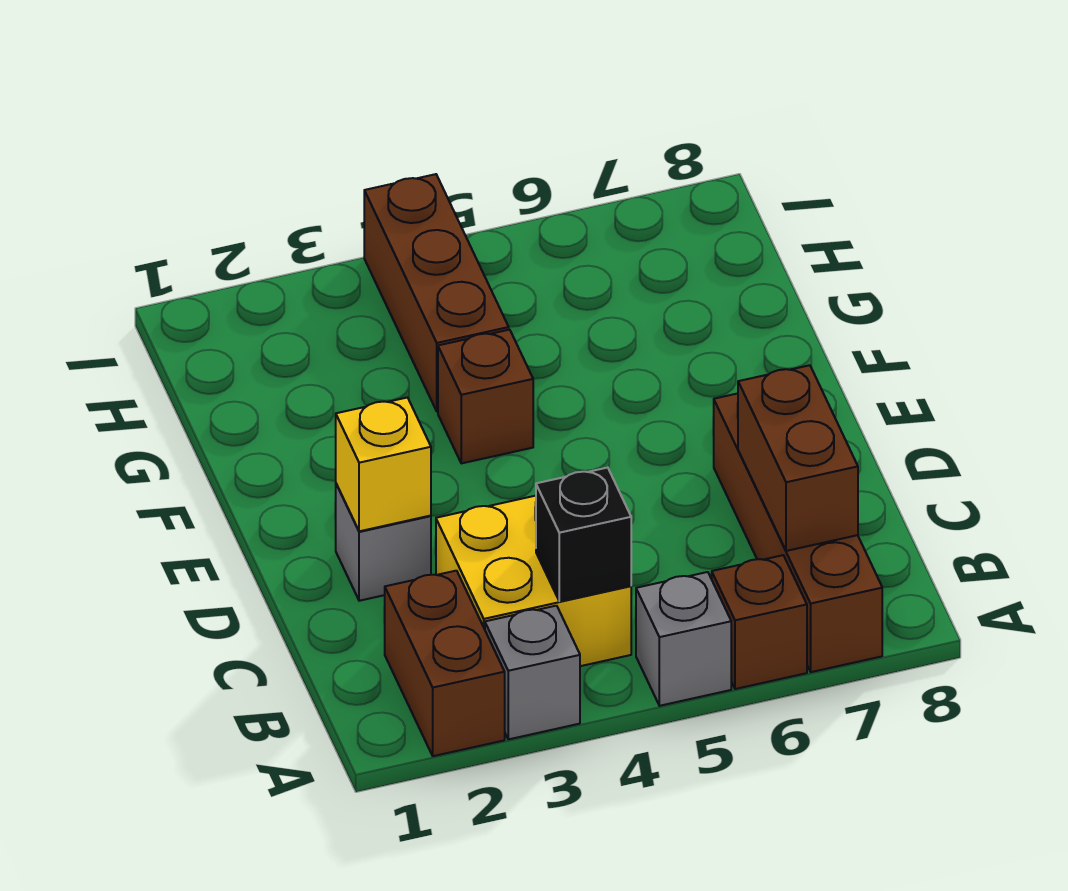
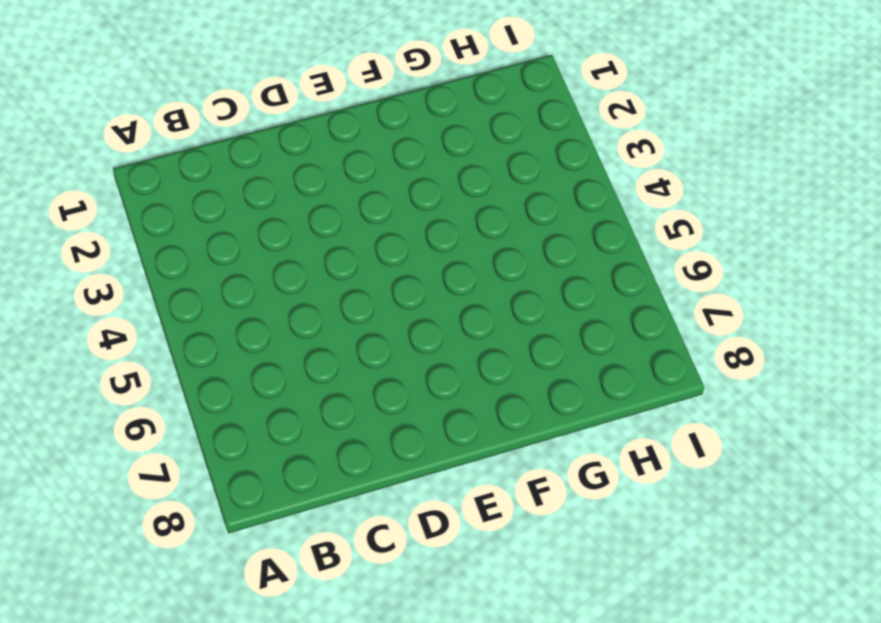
none -> brown brick A2:B2 level 1
none -> grey brick A3 level 1
none -> grey brick A5 level 1

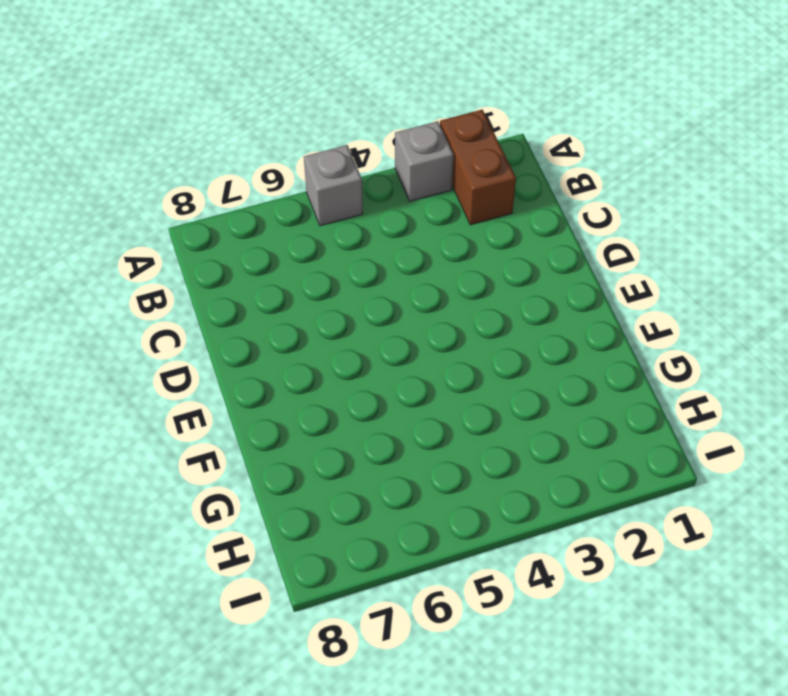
none -> brown brick A6 level 1
none -> brown brick A7:D7 level 1
none -> yellow brick B3:C4 level 1

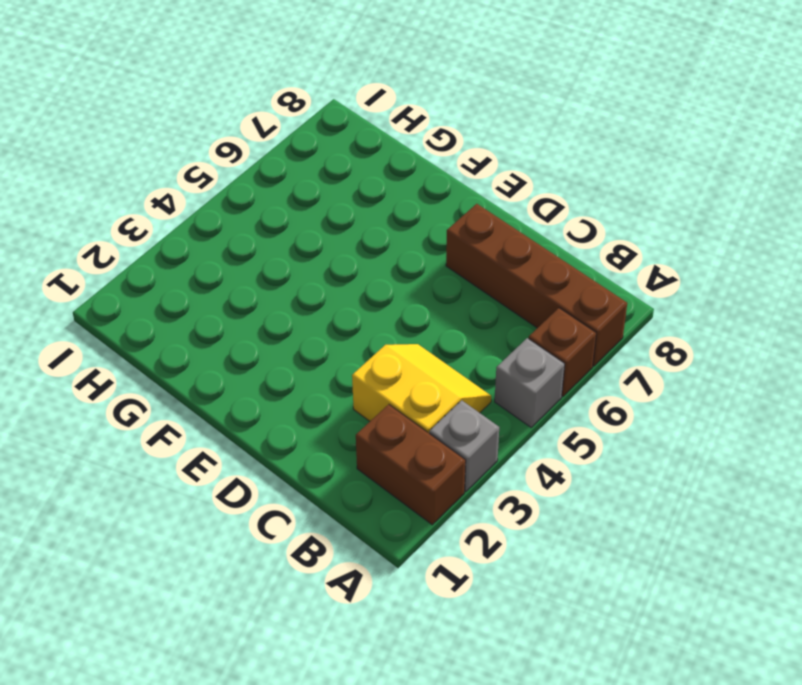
yellow slope B3:C4 level 1 top 3 -> yellow brick B3:C4 level 1
none -> grey brick D2 level 1
none -> brown brick F4 level 1
none -> brown brick G4:I4 level 1

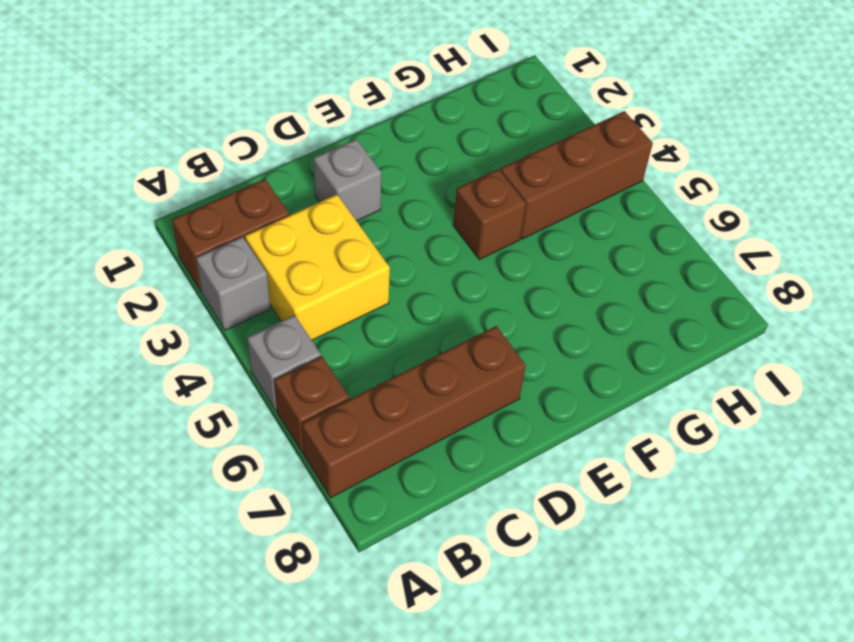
none -> black brick B4 level 2
none -> brown brick B7:C7 level 2
none -> yellow brick D2 level 2

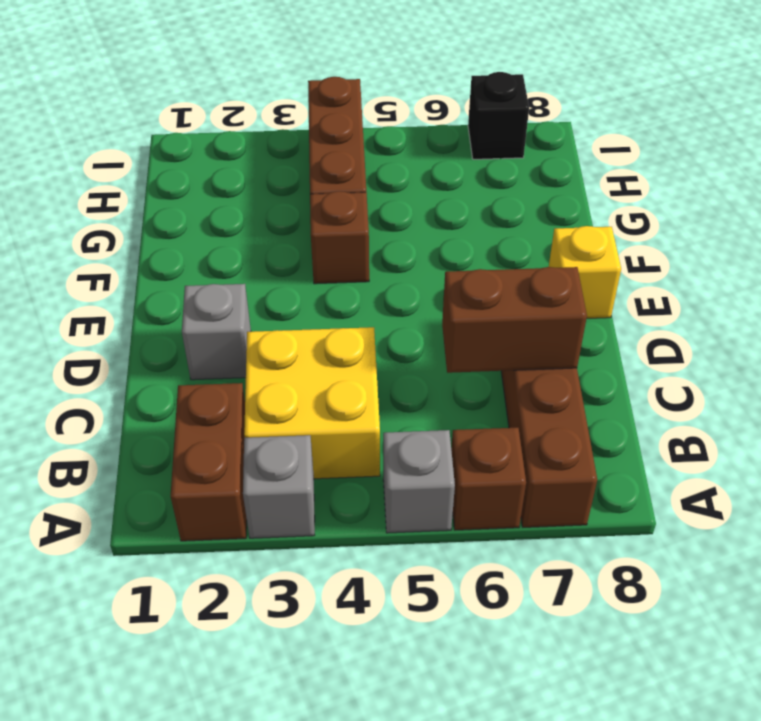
brown brick C6:C7 level 2 -> brown brick B7:C7 level 2
yellow brick E8 level 1 -> yellow brick D2 level 2
black brick I7 level 1 -> black brick B4 level 2

